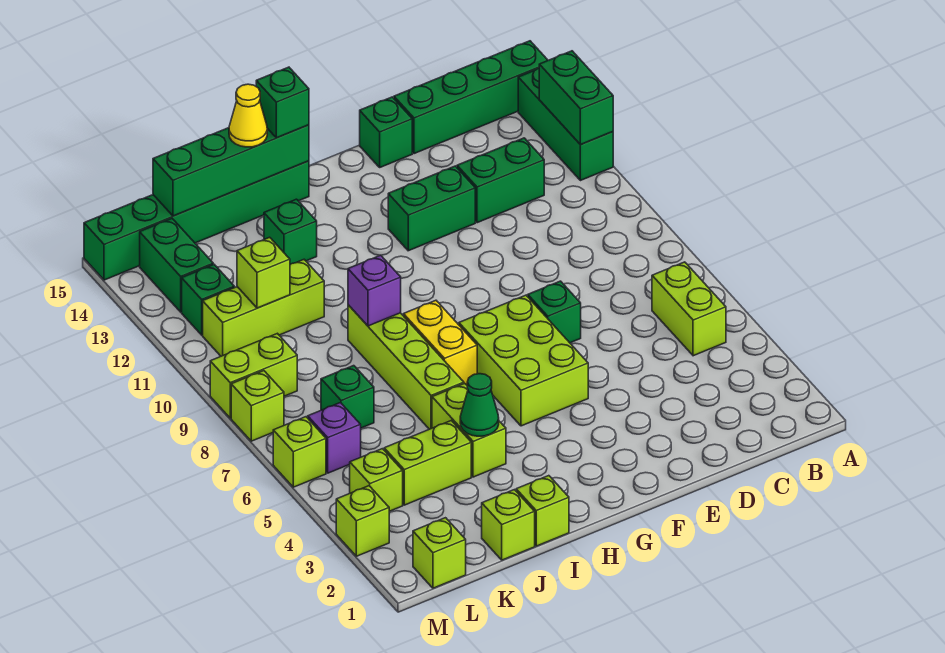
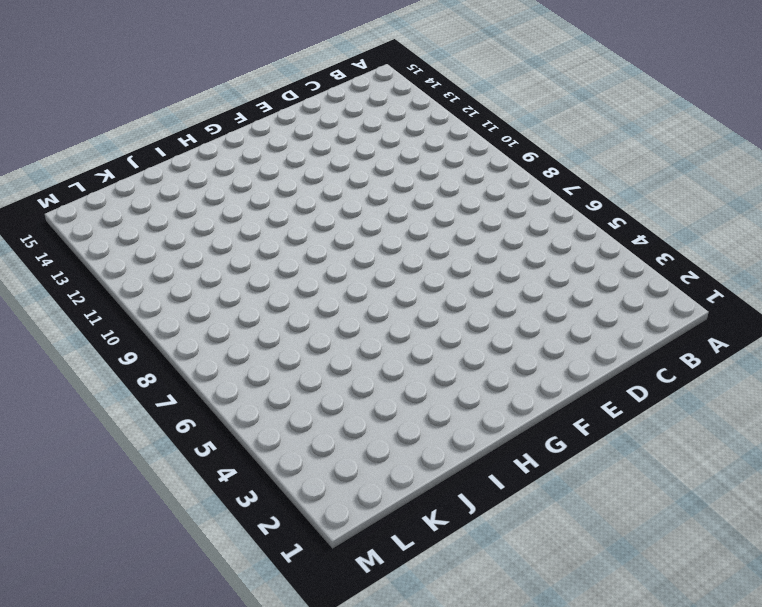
none -> green brick A12:A14 level 1
none -> green brick A15:D15 level 1
none -> lime brick B5:B6 level 1
none -> green brick C12:D12 level 1

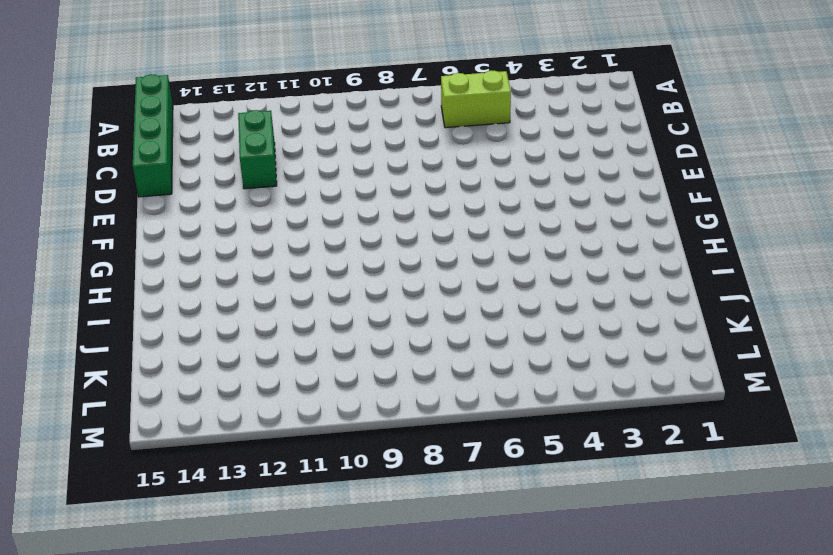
none -> green brick A12:A14 level 1
none -> green brick E7 level 1
none -> green brick E12:F12 level 1
none -> green brick E15 level 1

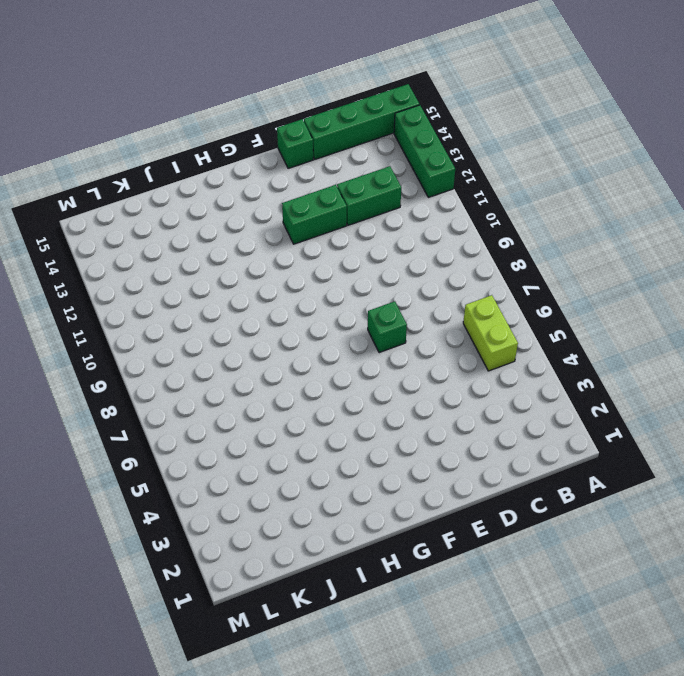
none -> lime brick F5:G7 level 1
none -> yellow brick H7:H8 level 1
none -> green brick H15:M15 level 1
none -> lime brick I1 level 1

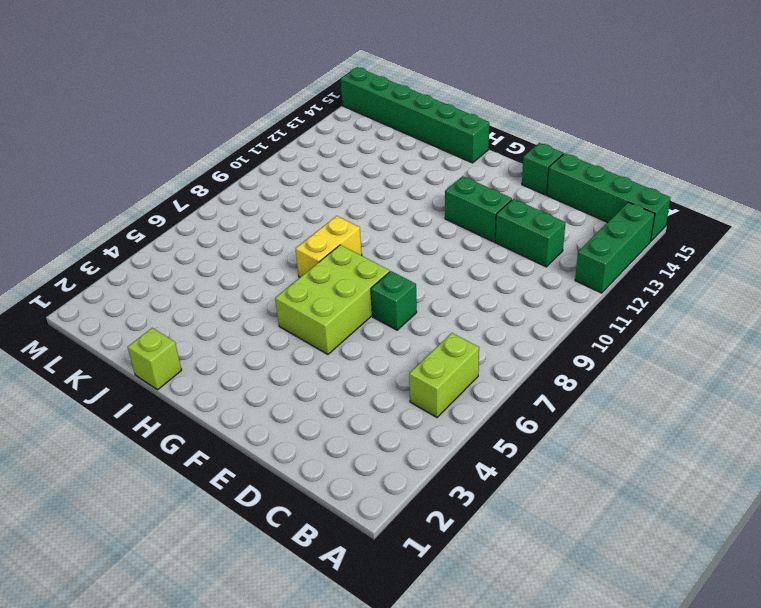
none -> lime brick I4:I5 level 1
none -> lime brick I6:I9 level 1
none -> green brick I13 level 1
none -> lime brick J1 level 1

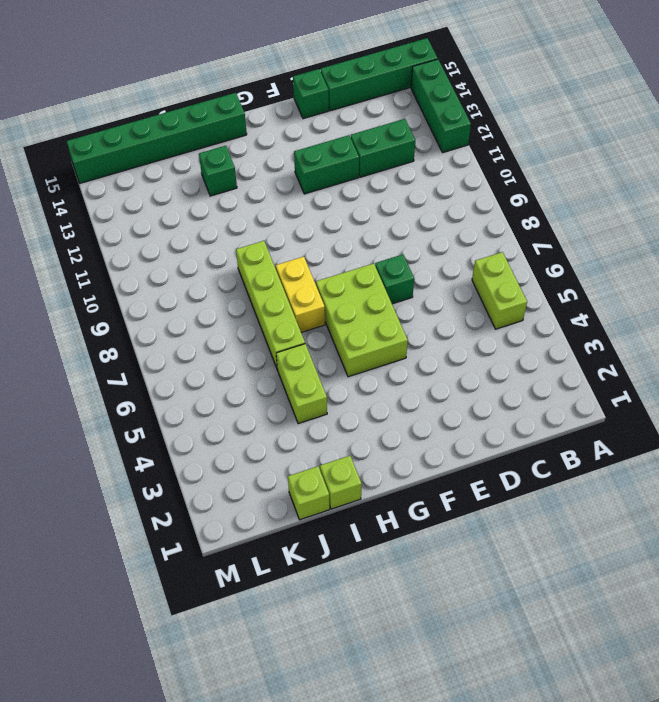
none -> lime brick J4:K4 level 1
none -> lime brick J11:L11 level 1
none -> green brick K7 level 1
none -> lime brick L1 level 1

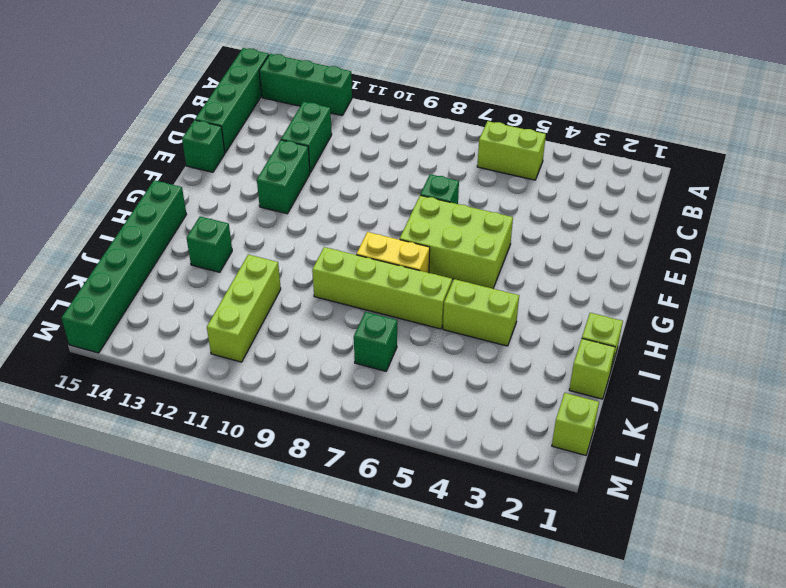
none -> lime brick J4:K4 level 1
none -> lime brick L4 level 1
none -> purple brick L6 level 1
none -> lime brick L9:M9 level 1

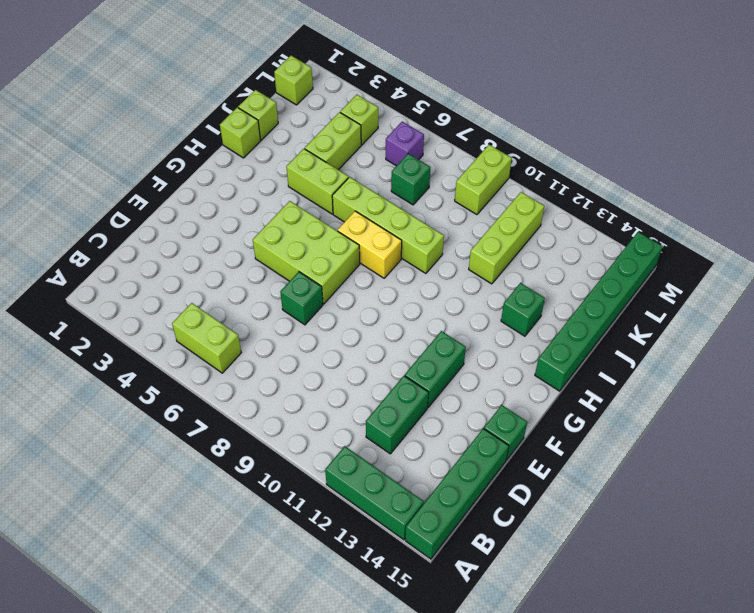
none -> green brick L12 level 1
none -> green brick L13:L14 level 1
none -> lime brick M3 level 1
none -> lime brick M6 level 1

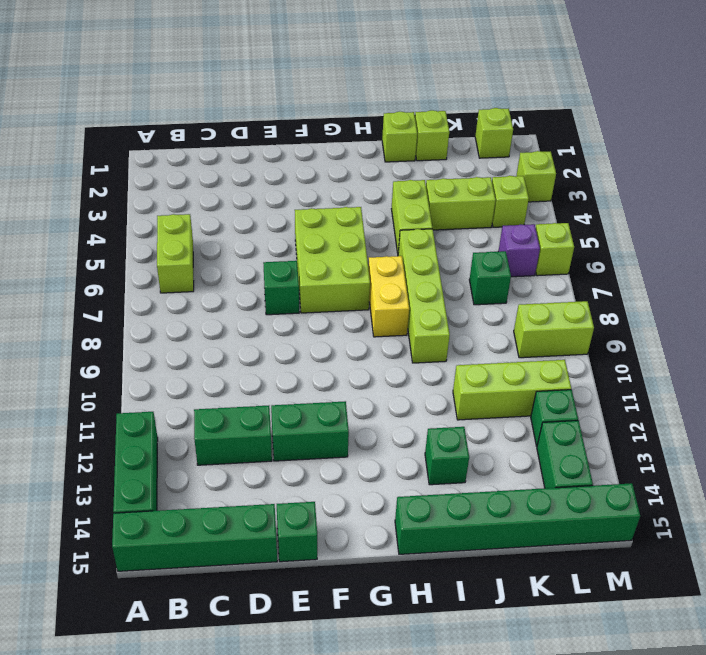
none -> lime brick M8 level 1
none -> green brick A12:A13 level 2
none -> green brick H15:K15 level 2
none -> green cone I4 level 2

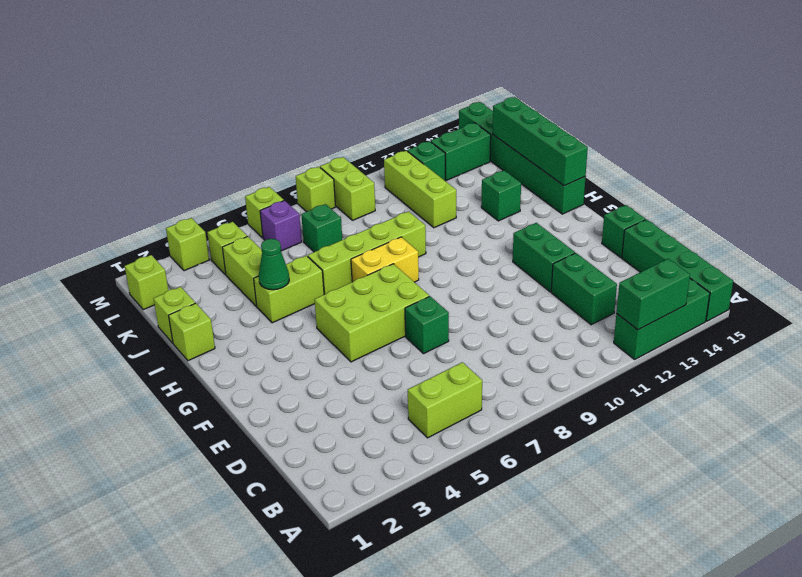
none -> purple brick I9 level 2
none -> lime brick K11 level 2
none -> green brick H15 level 3
none -> yellow cone I15 level 3

